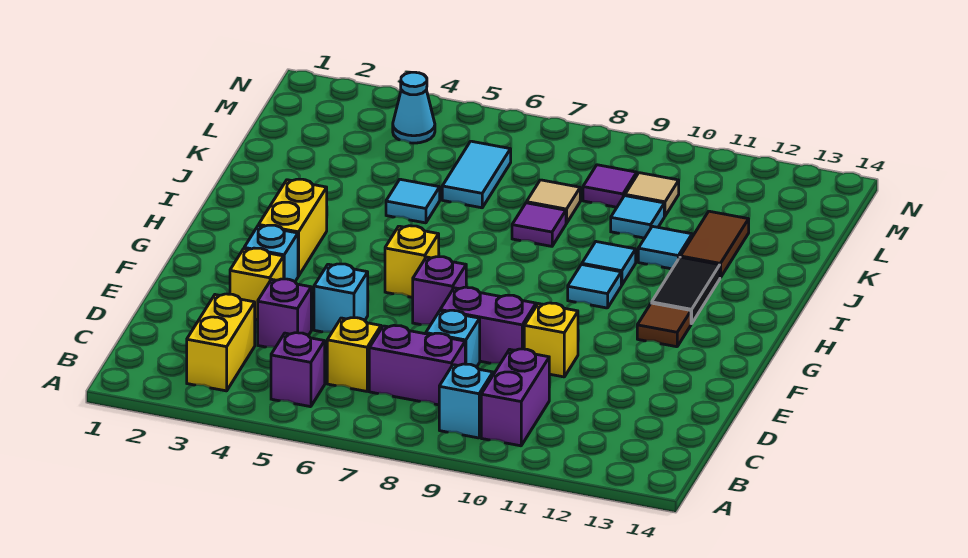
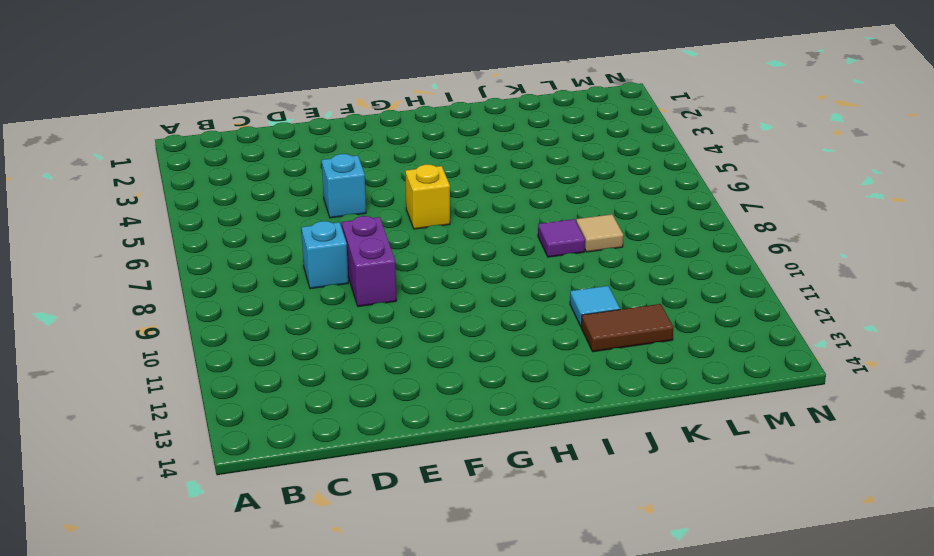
none -> yellow brick B3:C3 level 1
none -> purple brick B5 level 1
none -> cyan brick B9 level 1
none -> purple brick B10:C10 level 1

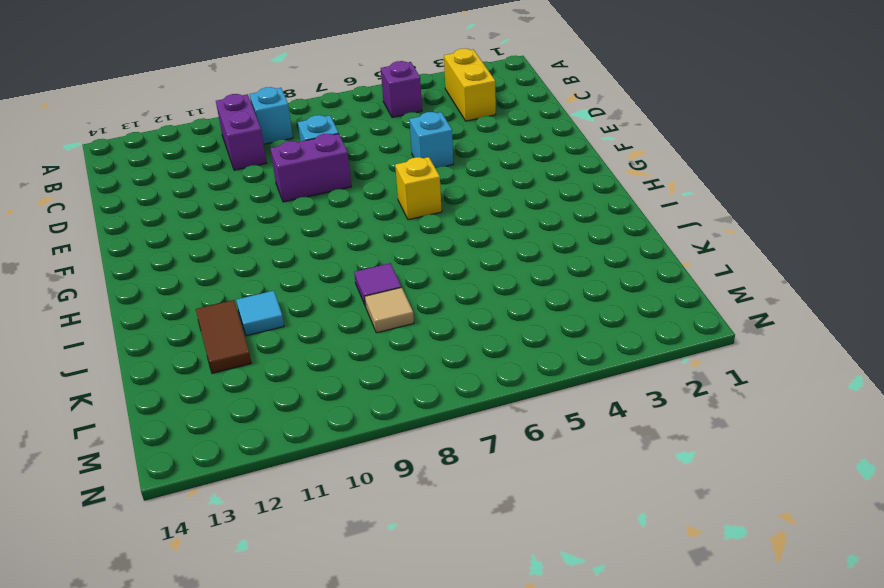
none -> yellow brick C6 level 1
none -> purple brick C7:C8 level 1
none -> purple brick D4 level 1
none -> yellow brick E3 level 1

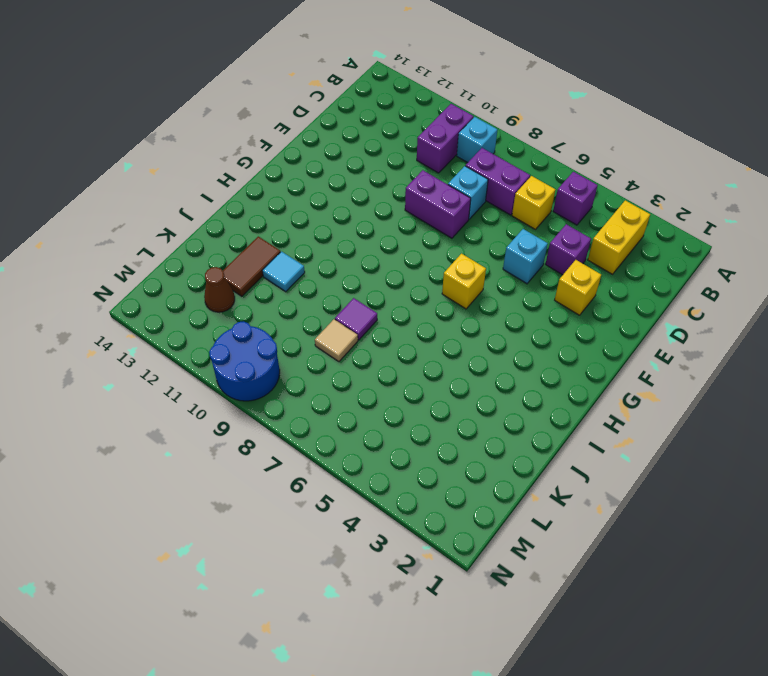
brown cone L12 level 1 -> none
blue round brick M9:N10 level 1 -> none
none -> yellow brick E10 level 1
none -> cyan brick F3 level 1
none -> purple brick F7 level 1
none -> yellow brick G3:H3 level 1

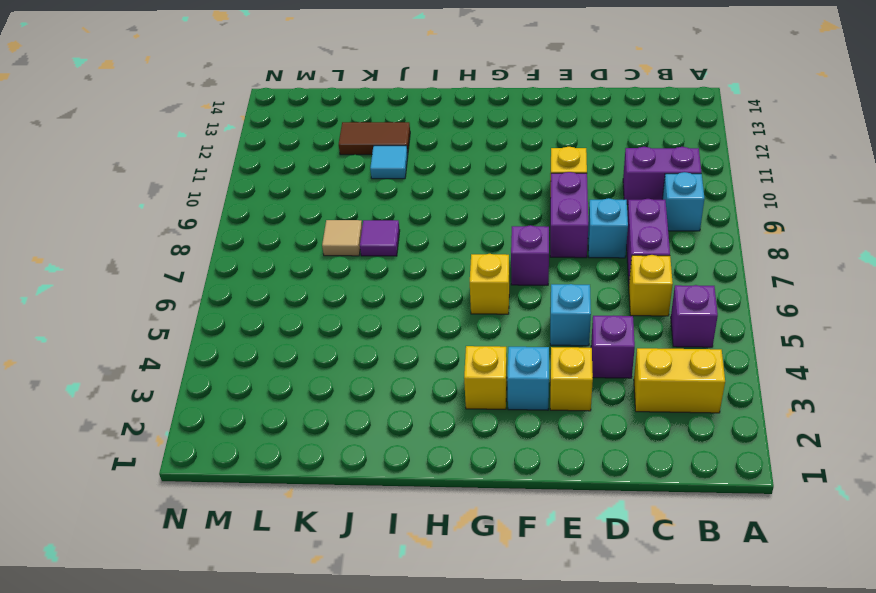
yellow brick G3 level 1 -> yellow brick G3:H3 level 1
none -> brown tile G12 level 1
none -> cyan tile H10 level 1
none -> black tile H12:I12 level 1
none -> cyan tile I10 level 1

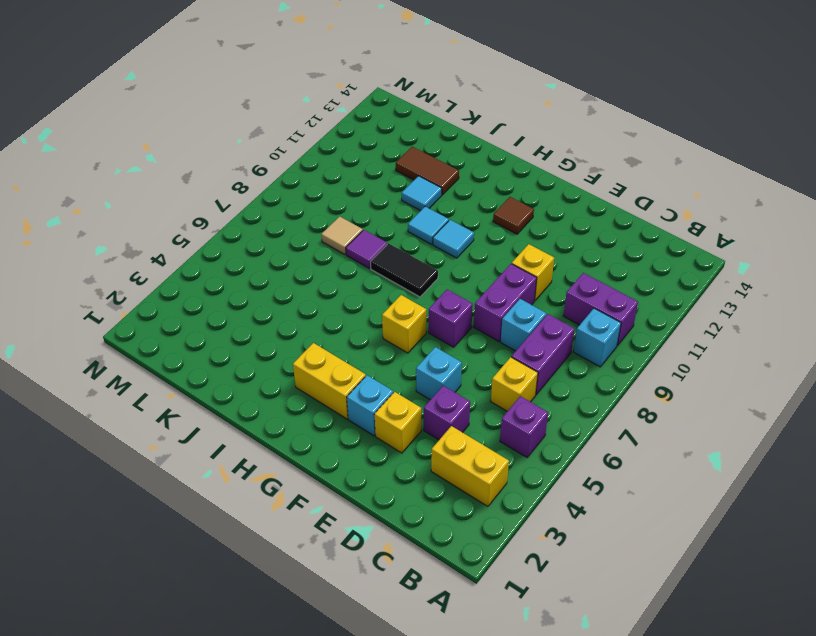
black tile H8:I8 level 1 -> black tile H12:I12 level 1
none -> cyan tile J5 level 1
none -> cyan tile K6:L6 level 1
none -> cyan tile K10 level 1
none -> purple tile L9 level 1

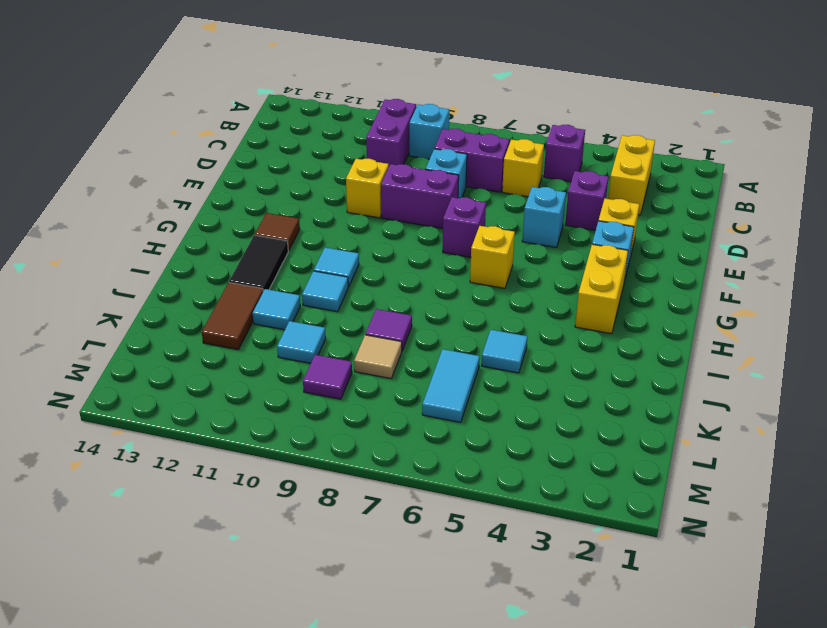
none -> tan tile L10 level 1
none -> cyan cone M4 level 1

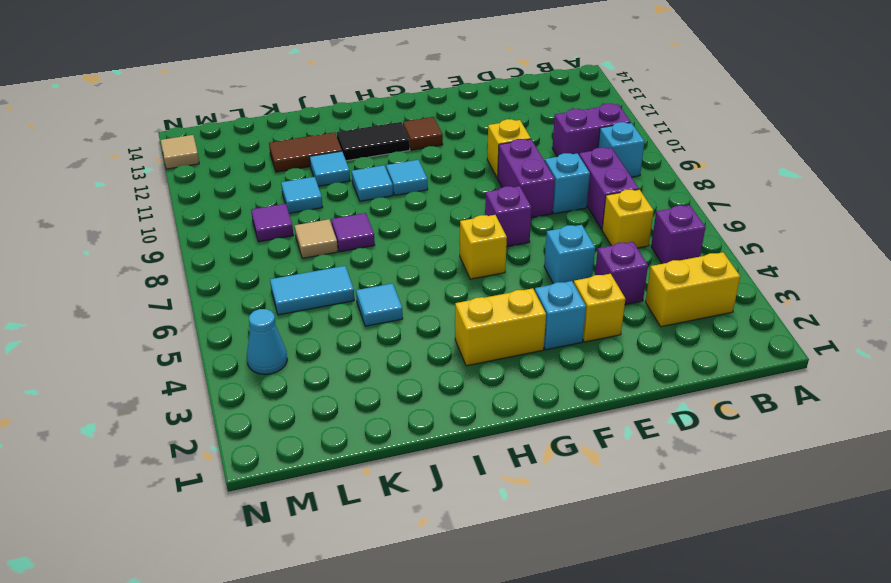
tan tile N13 level 1 -> tan tile L10 level 1

